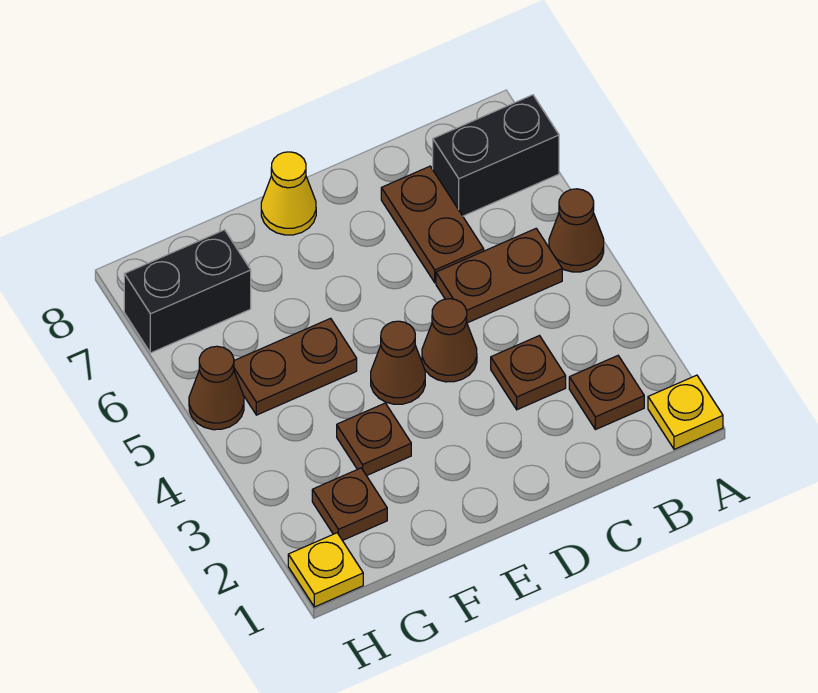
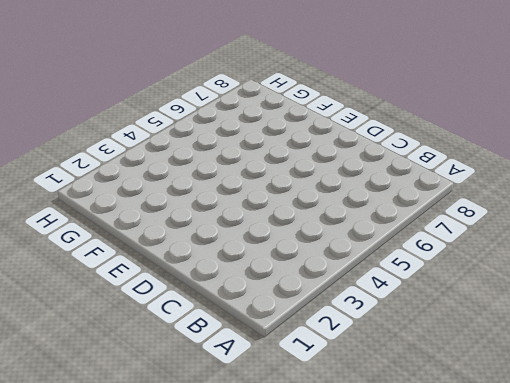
none -> yellow plate A1 level 1
none -> brown cone A5 level 1
none -> black brick A7:B7 level 1

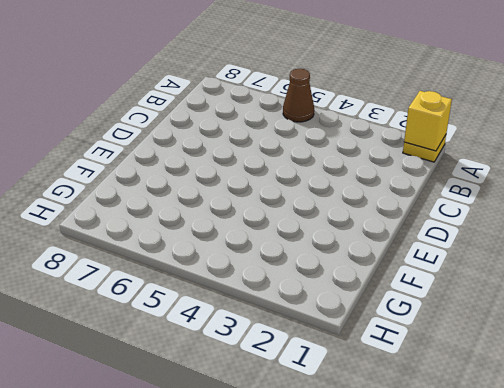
yellow brick A1 level 2 -> none
none -> black brick A7:B7 level 1
none -> brown plate B2 level 1
none -> brown plate B5:C5 level 1

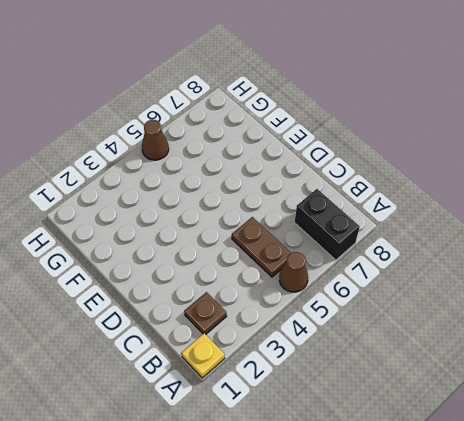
none -> brown plate C3 level 1
none -> brown plate C6:C7 level 1
none -> brown cone D4 level 1

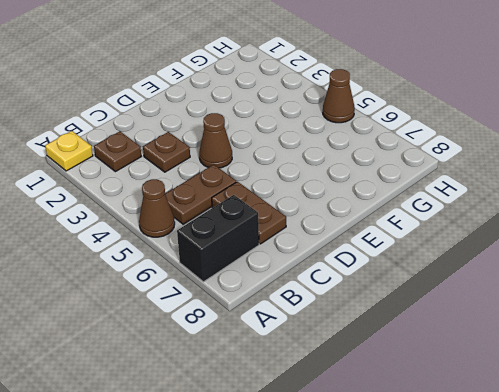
none -> brown cone E4 level 1
none -> yellow cone E8 level 1
none -> brown plate F3 level 1

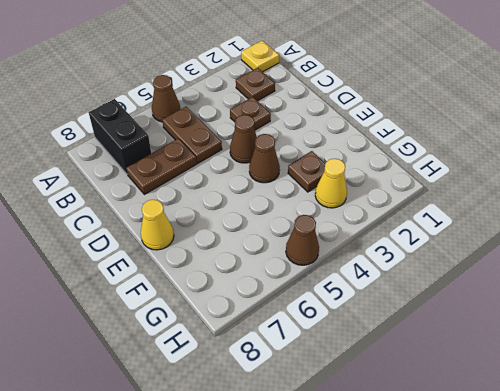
yellow cone G3 level 1 -> none
none -> brown plate F5:G5 level 1
none -> brown plate G2 level 1
none -> black brick G7:H7 level 1

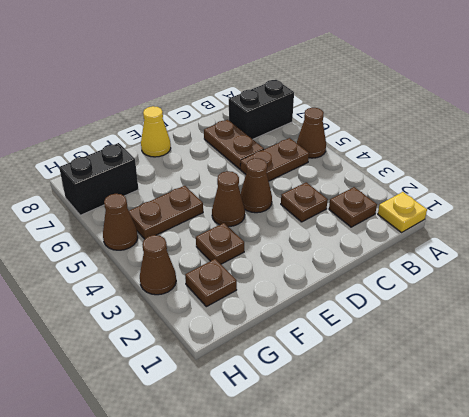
brown cone H3 level 1 -> none
none -> yellow plate H1 level 1

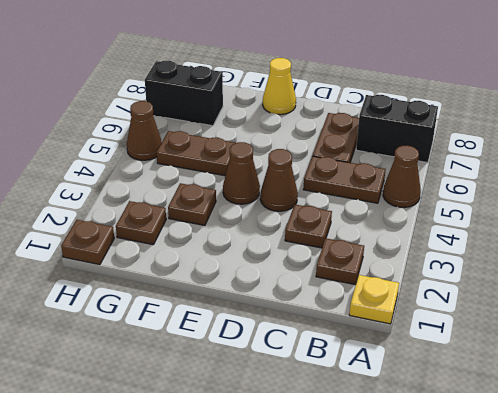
brown plate H1 level 1 -> yellow plate H1 level 1

